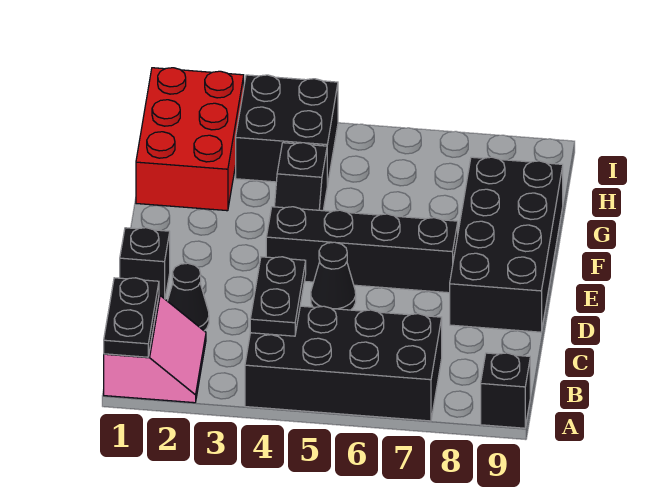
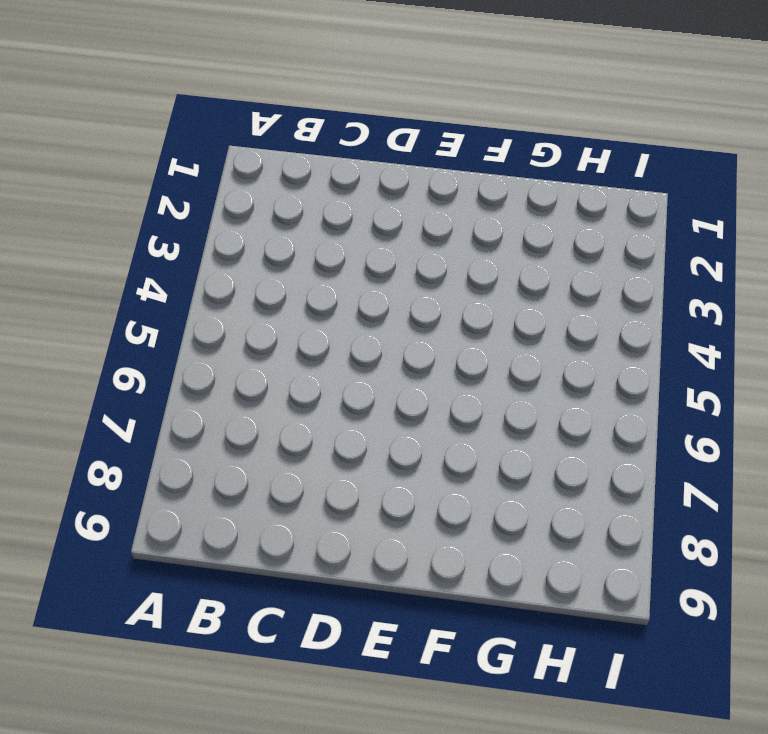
none -> pink slope A1:B2 level 1 top 1
none -> black brick A4:B7 level 1
none -> black brick A9 level 1

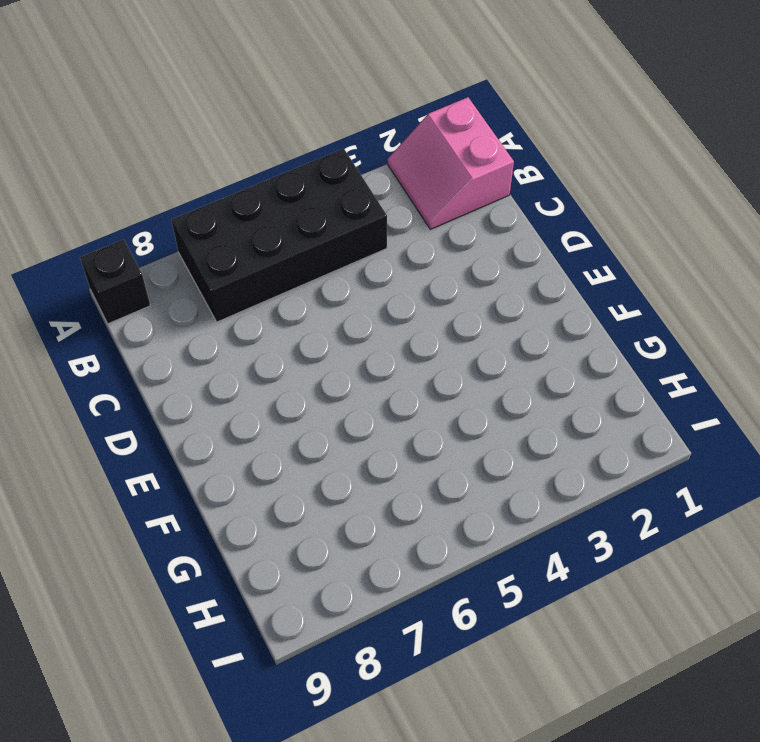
none -> black cone C2 level 1
none -> black brick D1 level 1
none -> black cone D5 level 1

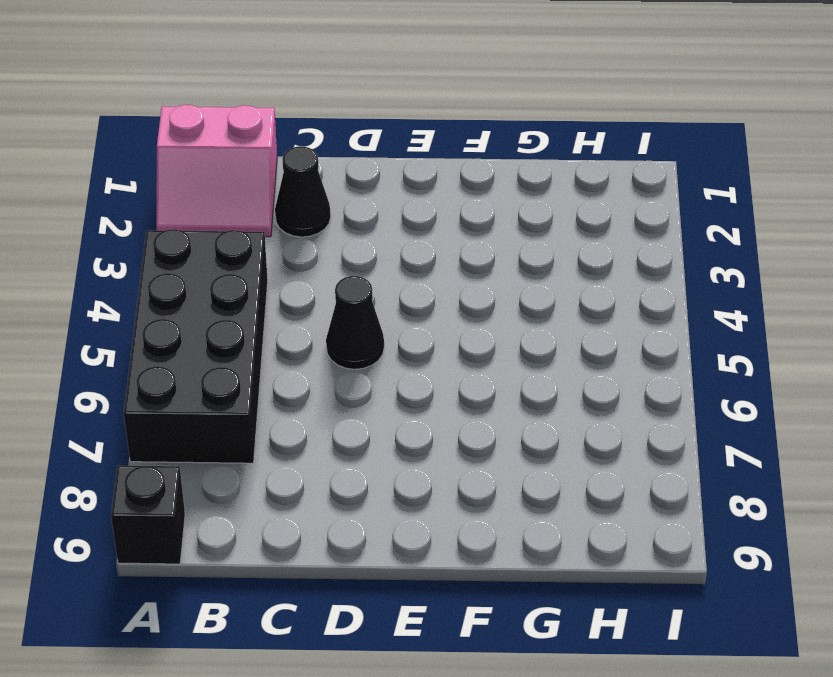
none -> black brick D1 level 1
none -> black brick D8:G9 level 1
none -> black brick E4:E7 level 1

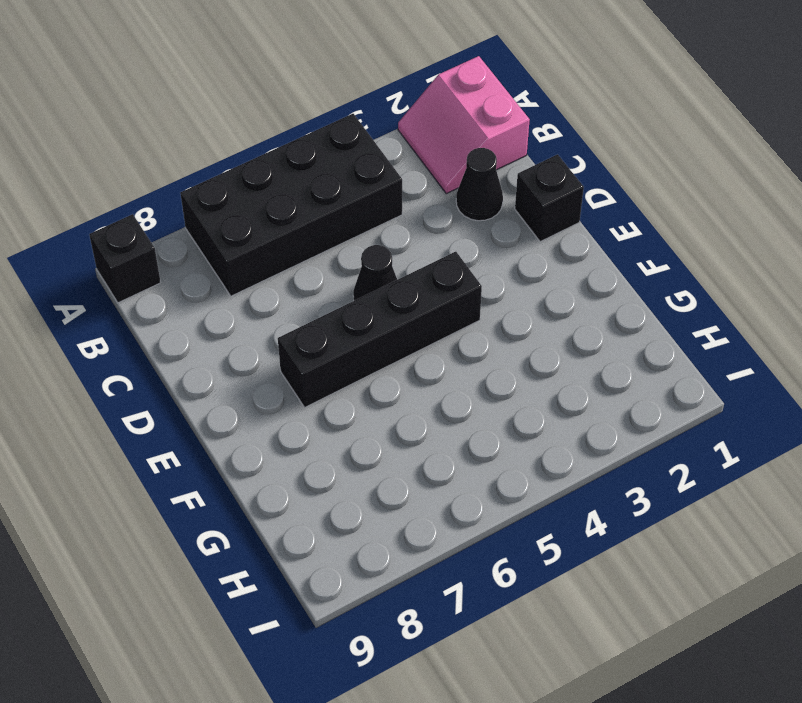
none -> black brick D8:G9 level 1
none -> black slope F4:G4 level 1 top G
none -> red brick G1:I2 level 1

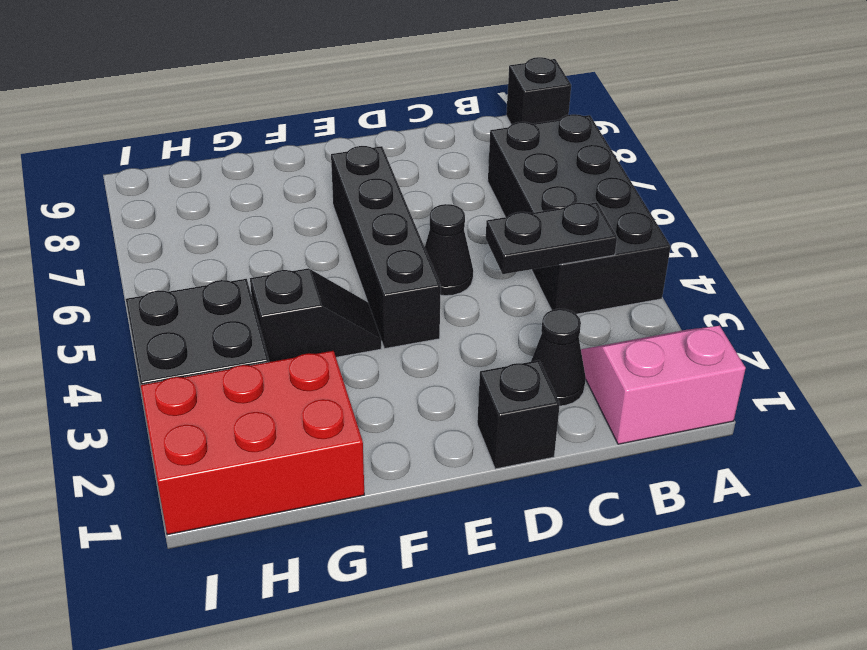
none -> black brick D8:G9 level 1
none -> black plate A1:B1 level 2

